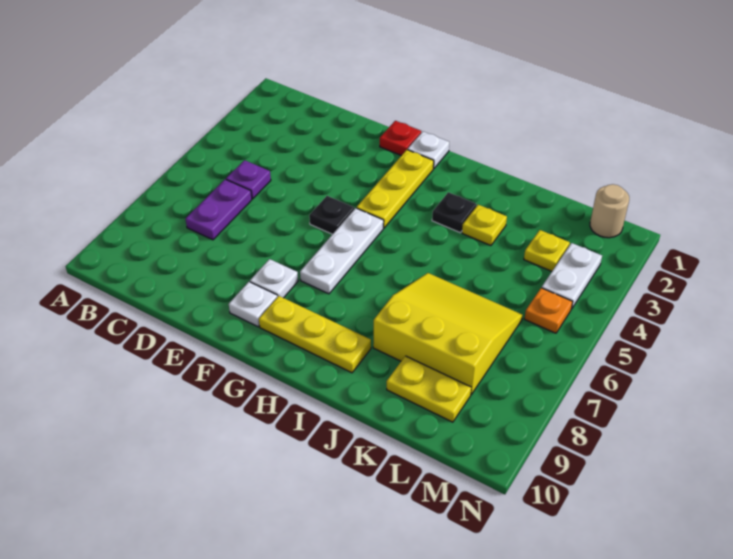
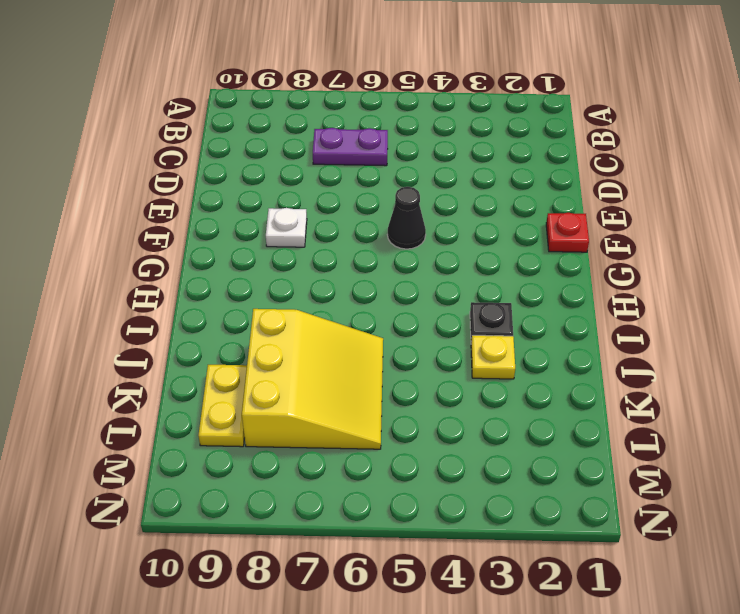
black cone F5 level 1 -> black plate F5 level 1
none -> purple plate C5 level 1
none -> white plate F9 level 1
none -> white plate G1 level 1

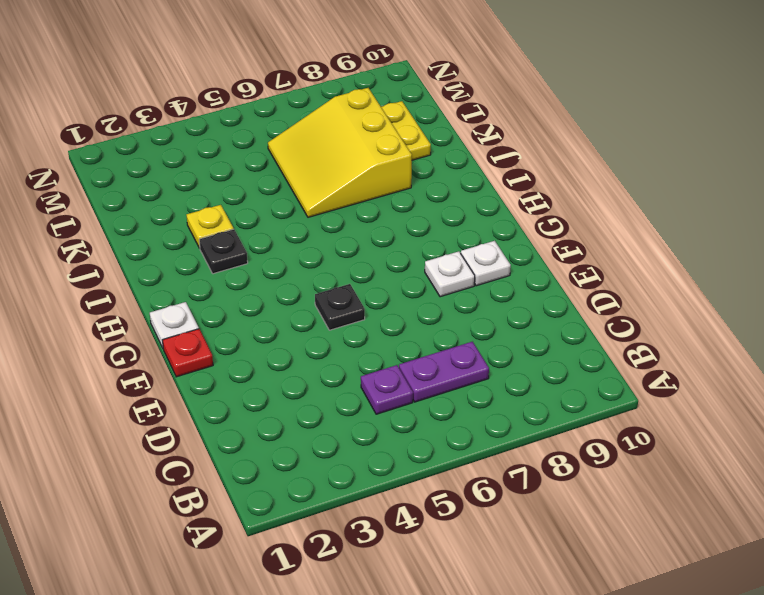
none -> yellow plate G2:G4 level 1
none -> white plate G5:G7 level 1
none -> yellow plate G9:I9 level 1

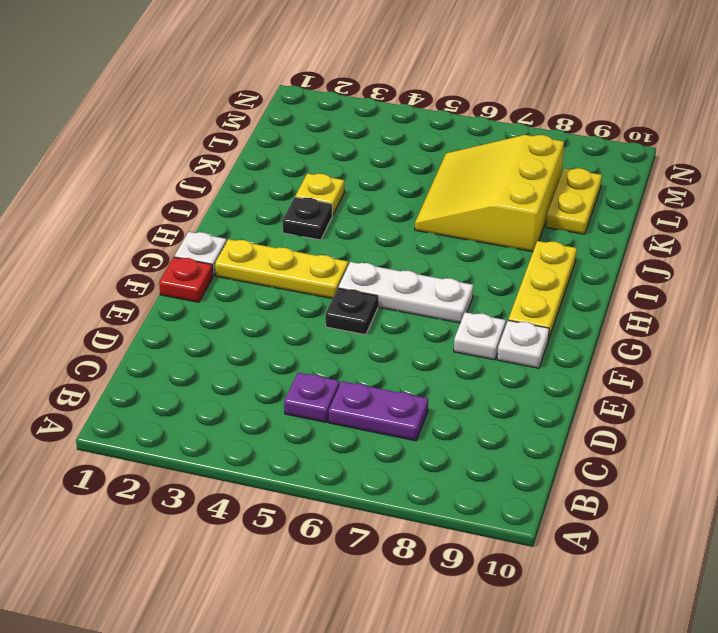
none -> yellow plate L3 level 1
none -> tan round brick M1 level 1
none -> white plate M3:M4 level 1

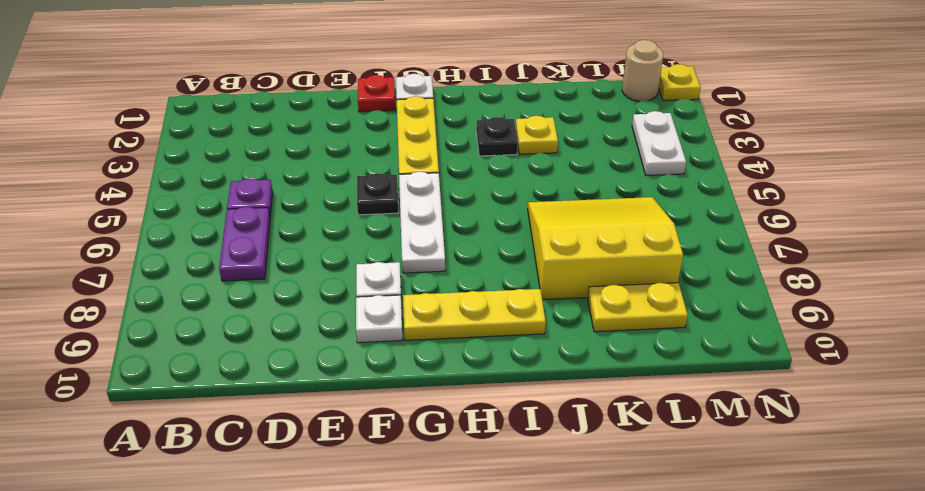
yellow plate N1 level 1 -> yellow plate L3 level 1
none -> orange plate M5 level 1

